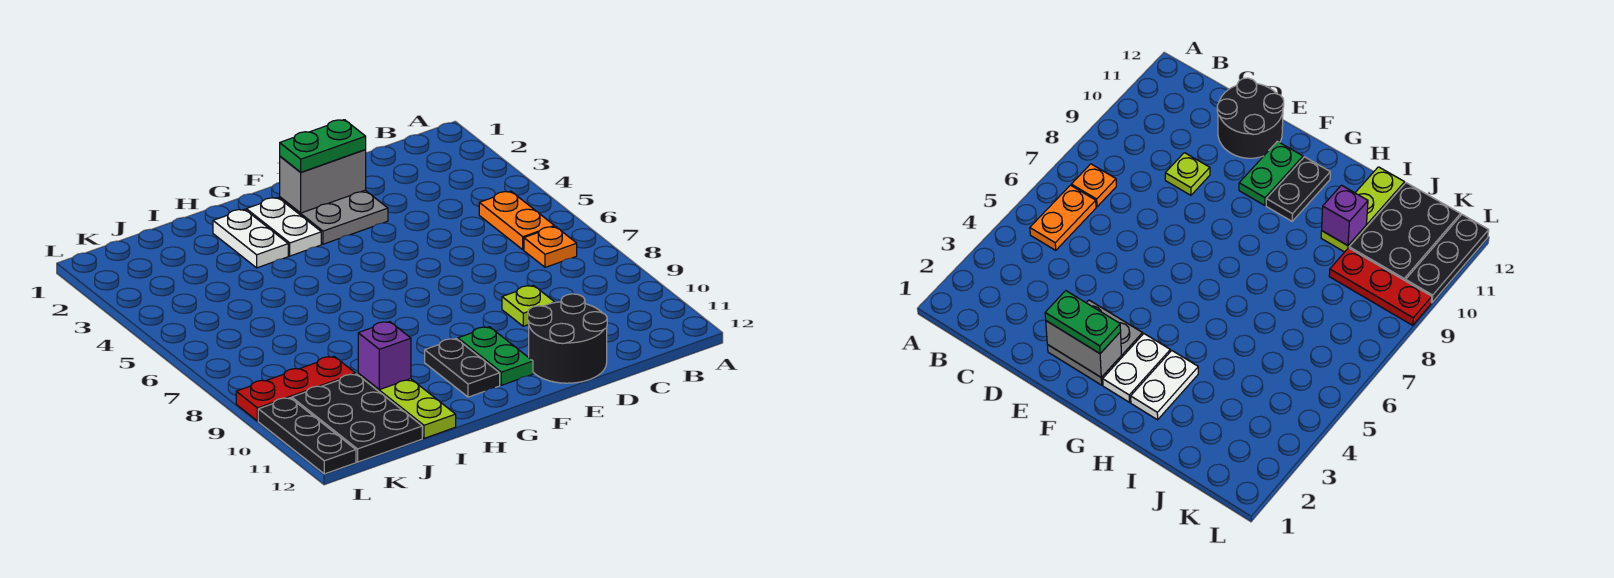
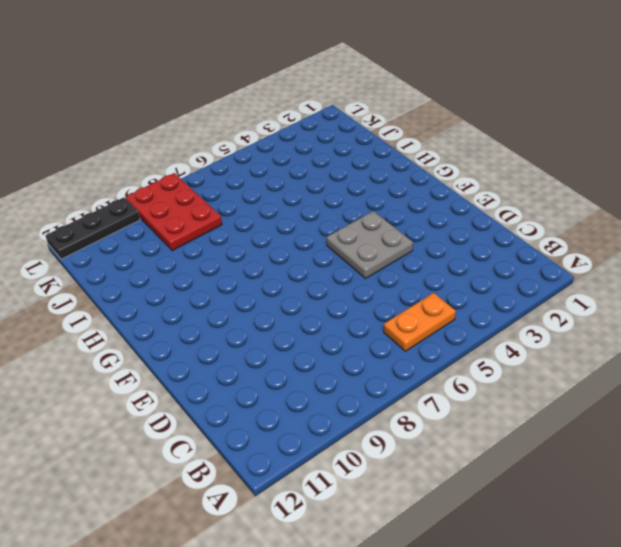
grey plate E4:F5 level 1 -> grey plate E2:F3 level 1
red plate J8:L9 level 1 -> red plate J9:L9 level 1
none -> orange plate B7 level 1
none -> lime plate D9 level 1
none -> black round brick D11:E12 level 1

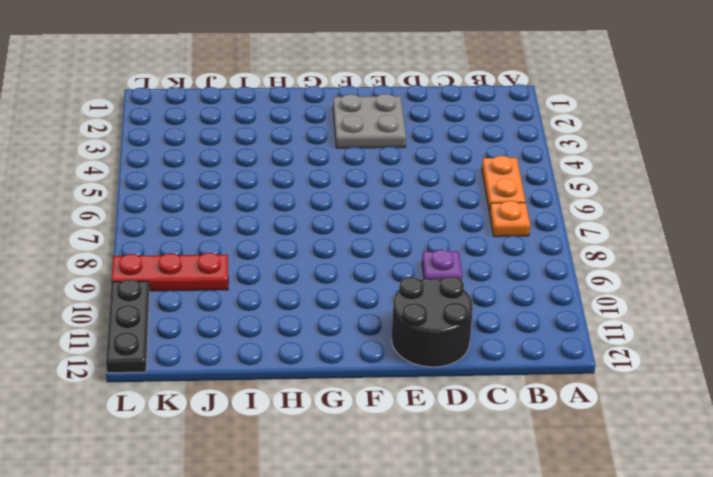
purple plate D9 level 1 -> lime plate D9 level 1
none -> green plate F10:F11 level 1
none -> white plate G2:G3 level 1
none -> black plate G10:G11 level 1

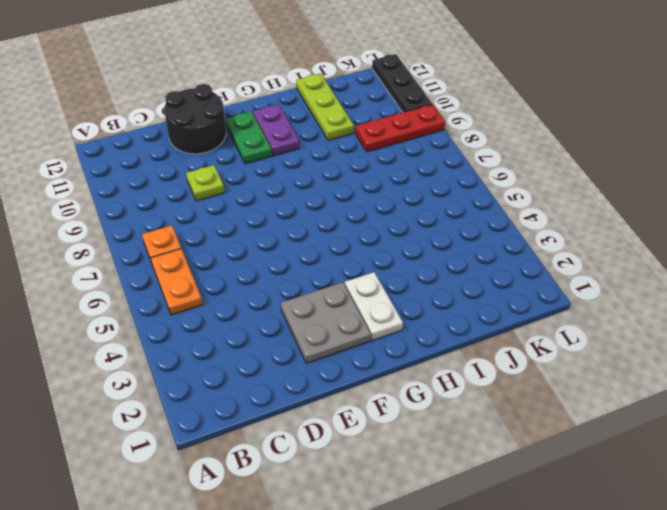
purple plate G10:G11 level 1 -> black plate G10:G11 level 1
none -> white plate H2:H3 level 1
none -> black plate J10:K12 level 1
none -> grey brick E2:F2 level 2

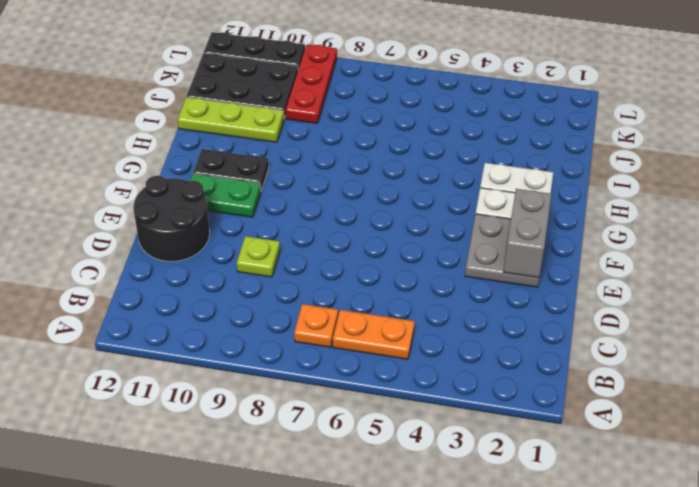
none -> purple brick I10 level 2
none -> green plate E2:F2 level 3

